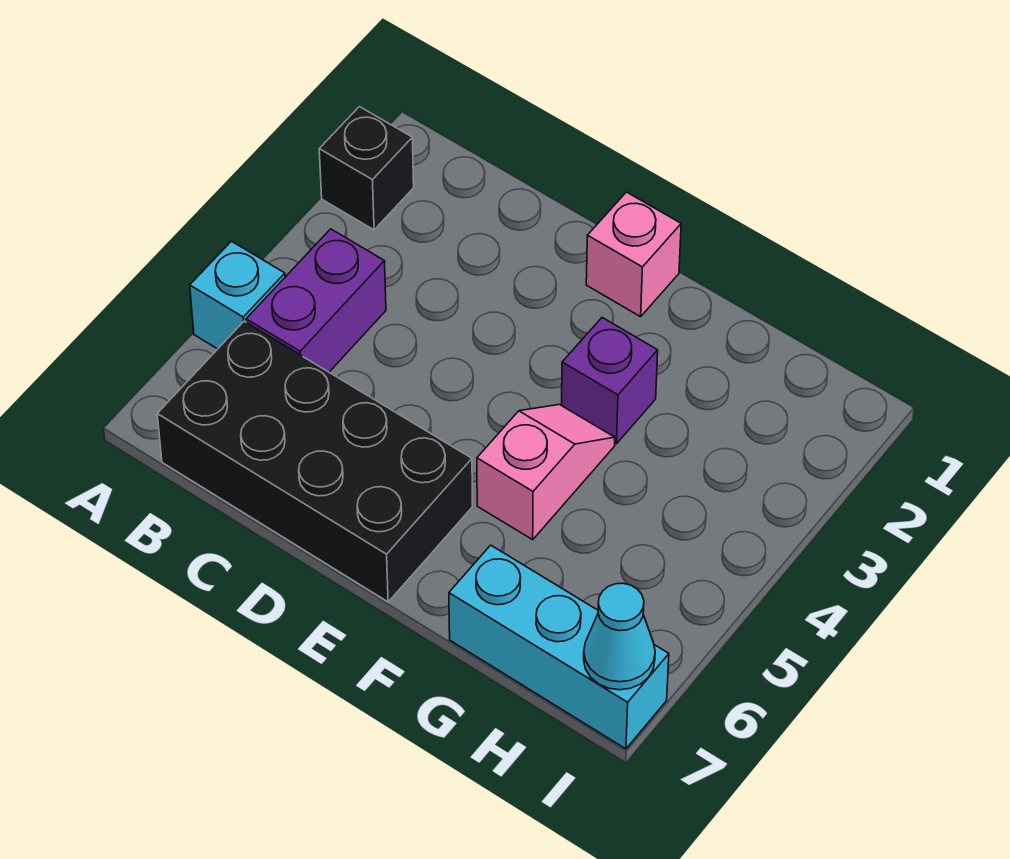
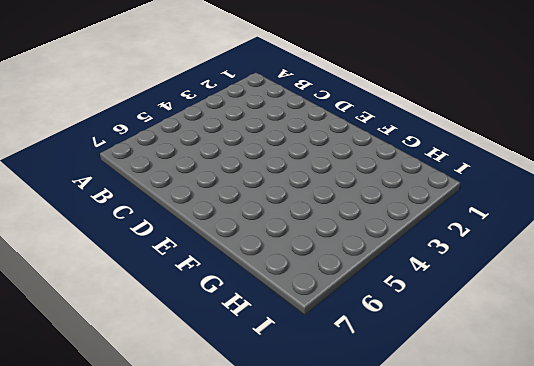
none -> black brick A2 level 1
none -> cyan brick A5 level 1

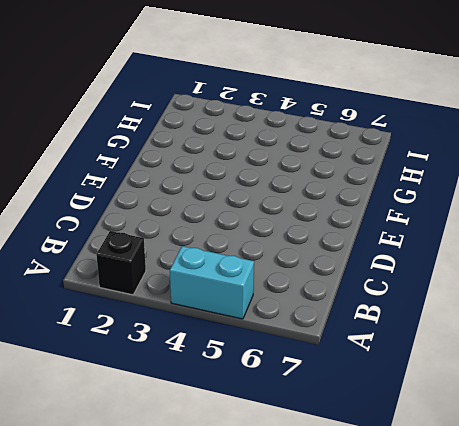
cyan brick A4:A5 level 1 -> cyan brick A5 level 1
none -> purple brick B4:B5 level 1
none -> black brick B6:E7 level 1

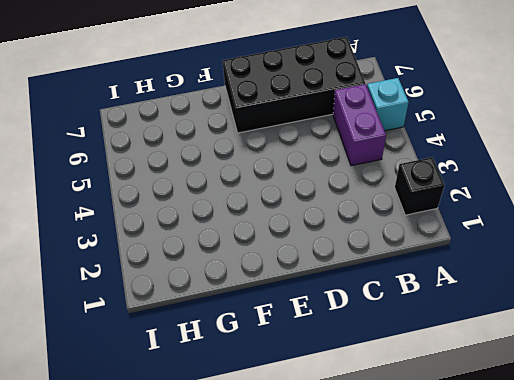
none -> pink brick E1 level 1
none -> purple brick F3 level 1

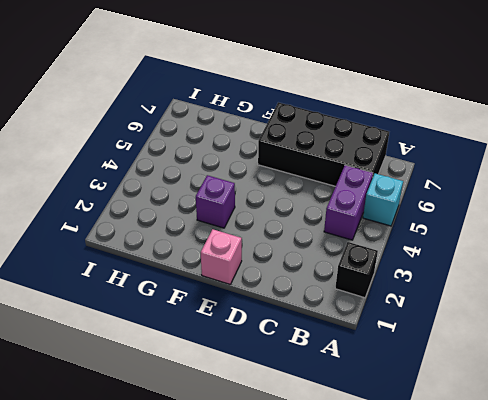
none -> pink slope F4:F5 level 1 top 5
none -> cyan brick G7:I7 level 1

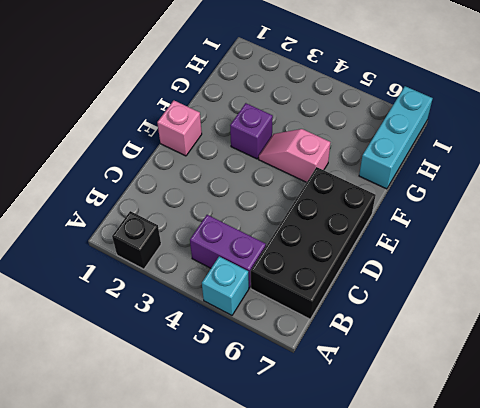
none -> cyan cone I7 level 2

